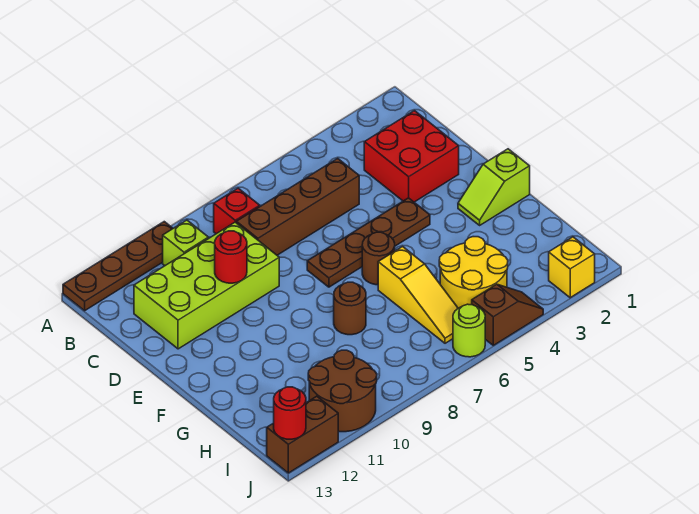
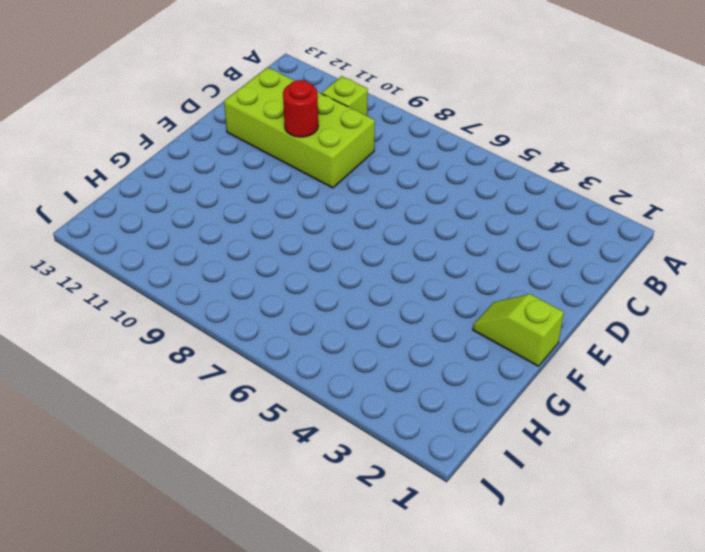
none -> brown plate A10:A13 level 1
none -> red brick B8 level 1
none -> red brick C2:D3 level 1

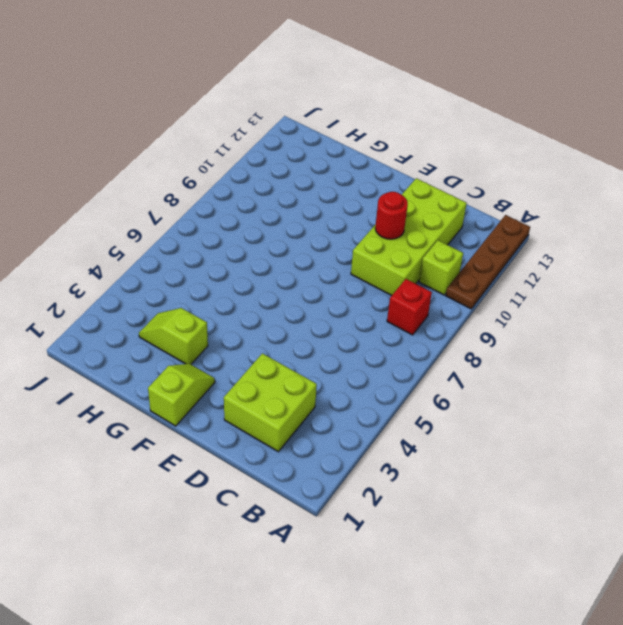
lime brick C2:D3 level 1 -> red brick C2:D3 level 1
lime slope G3:H3 level 1 top G -> none
none -> brown brick C5:C8 level 1
none -> brown plate E4:E7 level 1
none -> brown round brick F6 level 1

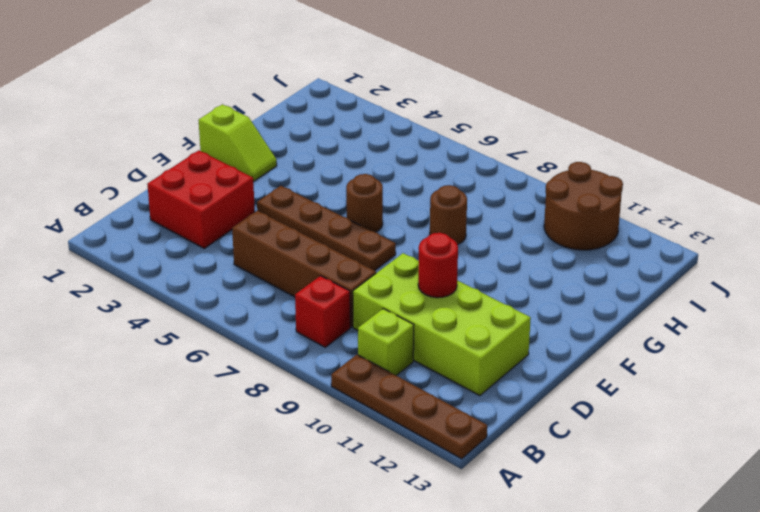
none -> yellow slope G6:I6 level 1 top G
none -> yellow round brick H4:I5 level 1
none -> yellow brick J2 level 1

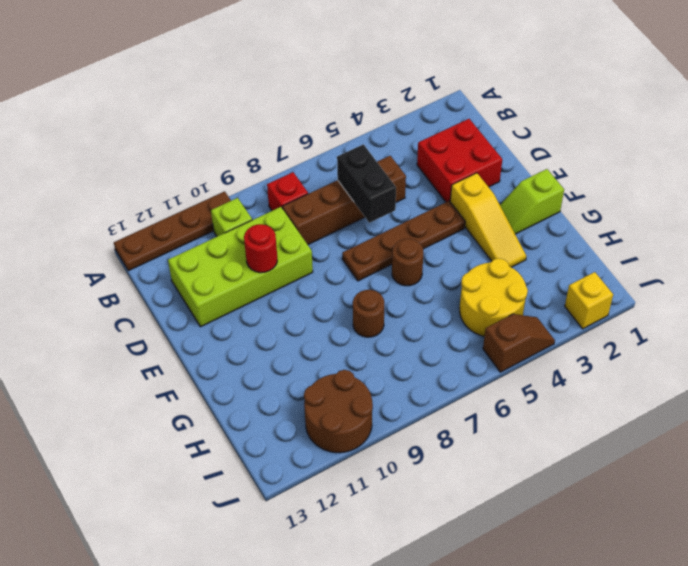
black brick C6:D6 level 2 -> none
yellow slope E3:G3 level 1 top E -> yellow slope G6:I6 level 1 top G
none -> lime round brick J6 level 1
none -> brown brick J12:J13 level 1
none -> red round brick J13 level 2

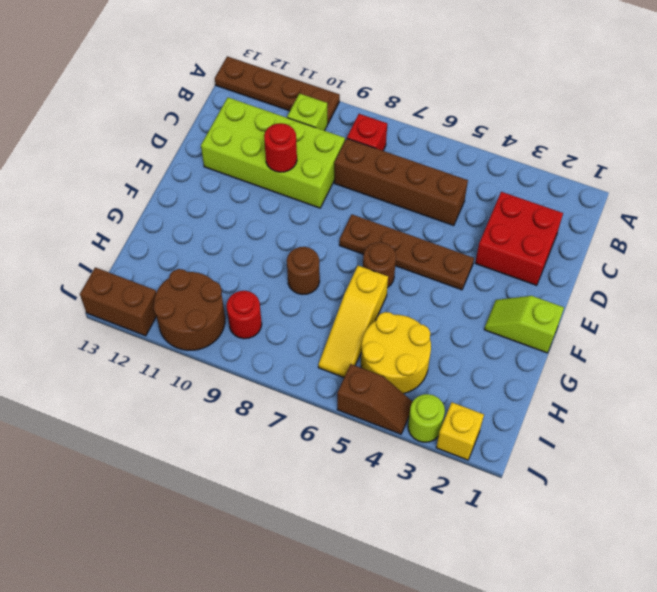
red round brick I9 level 1 -> red round brick J13 level 2
lime round brick J3 level 1 -> lime round brick J6 level 1

